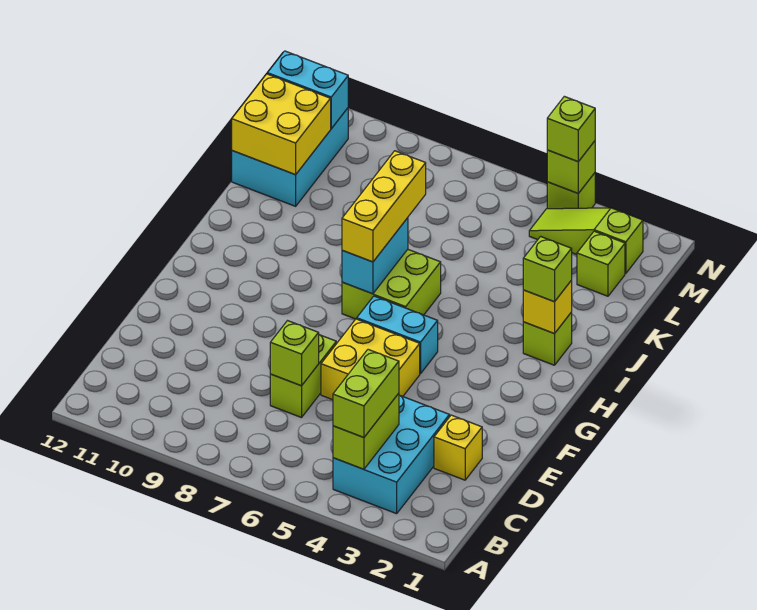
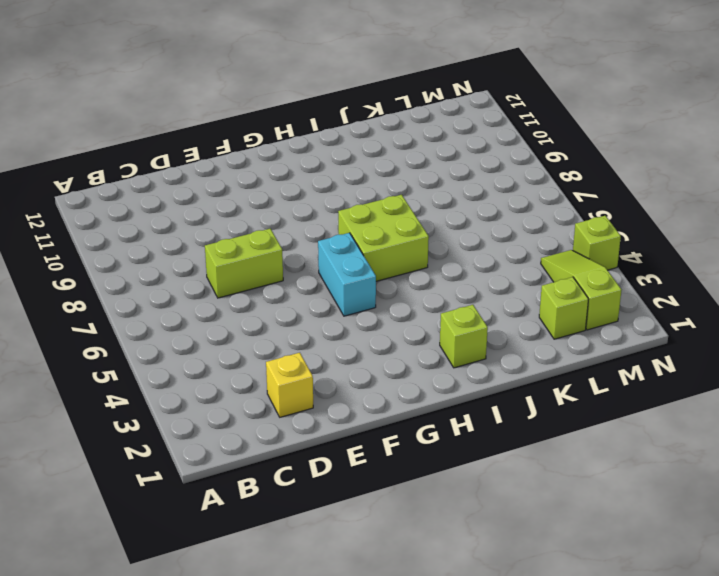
none -> cyan brick B3:D4 level 1
none -> yellow brick E5:F6 level 1
none -> cyan brick K11:M12 level 1

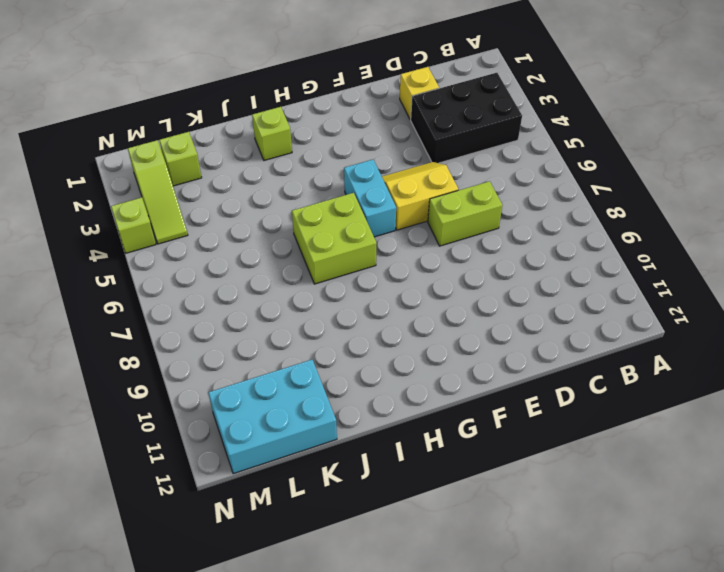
black brick B3:D4 level 1 -> cyan brick B3:D4 level 1
yellow slope E5:F6 level 1 top 6 -> yellow brick E5:F6 level 1
none -> lime brick B4:C4 level 2
none -> lime brick D7 level 2
none -> cyan brick H7:I7 level 2

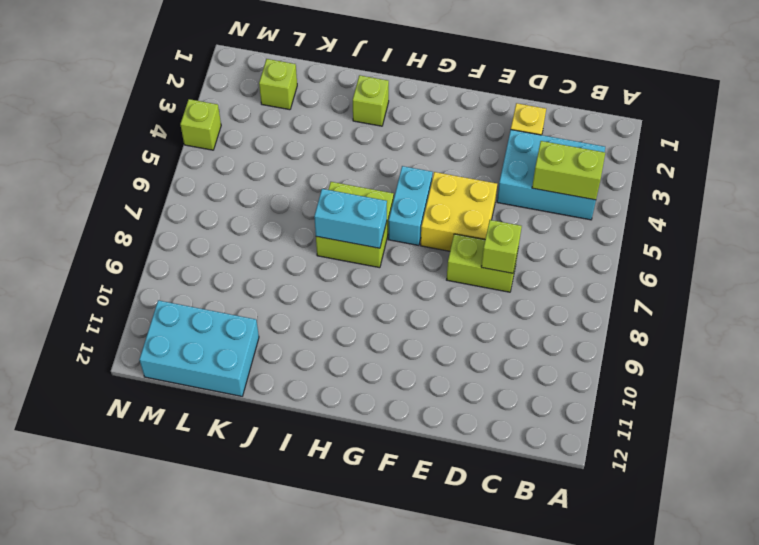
none -> lime slope M2:M4 level 1 top 2
none -> yellow brick I2 level 2
none -> yellow brick K11:L12 level 2

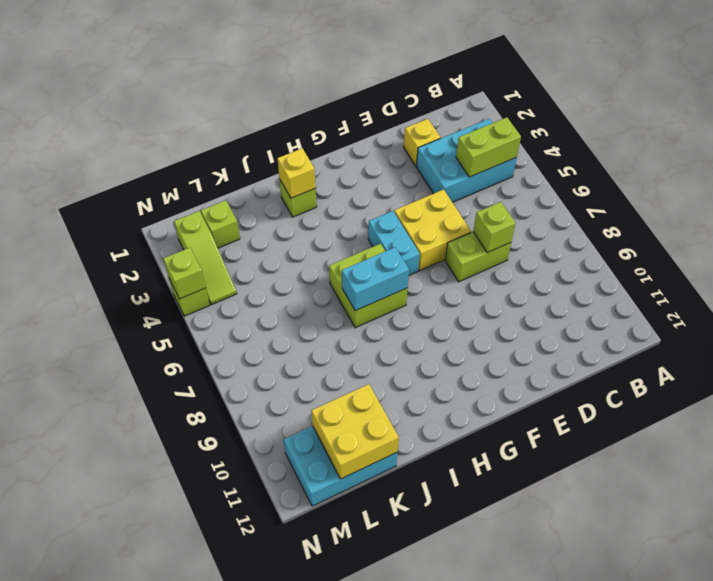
none -> cyan brick M11:M12 level 2
none -> lime brick B4:C4 level 3
none -> yellow brick H7:J7 level 3

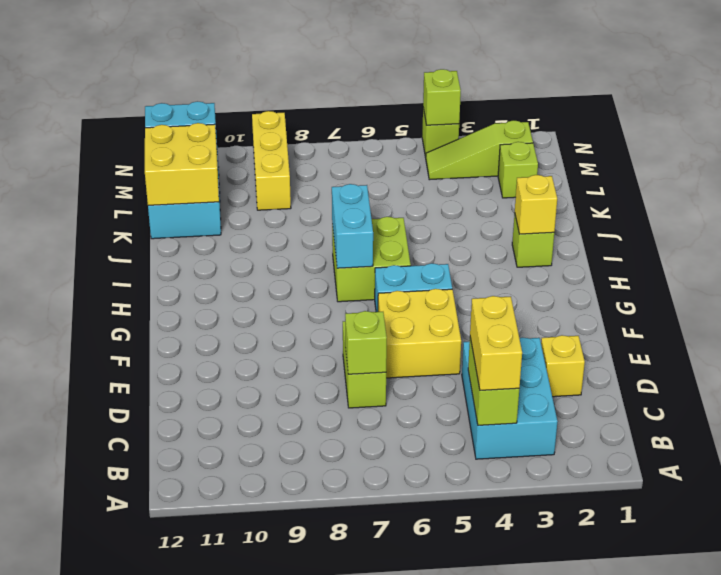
yellow brick B4:C4 level 3 -> lime brick B4:C4 level 3
yellow brick L9:N9 level 1 -> yellow brick H7:J7 level 3
none -> lime brick I2 level 3
none -> lime brick N4 level 3

